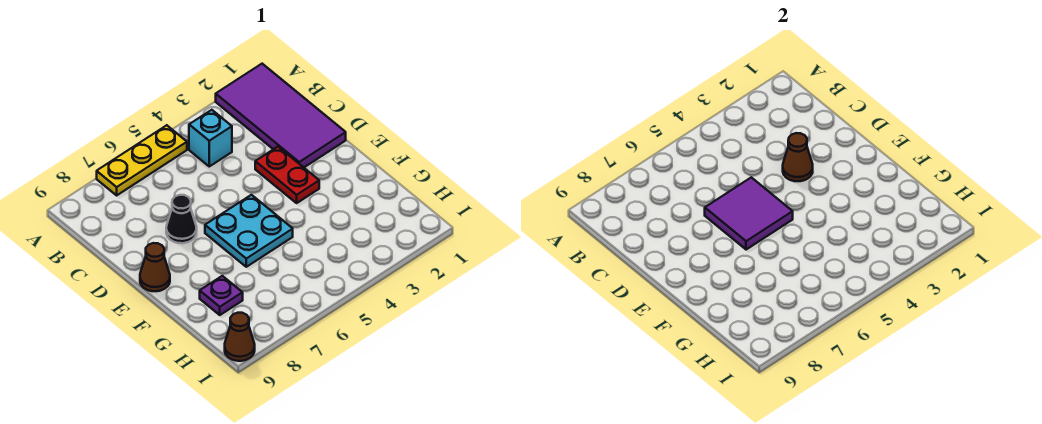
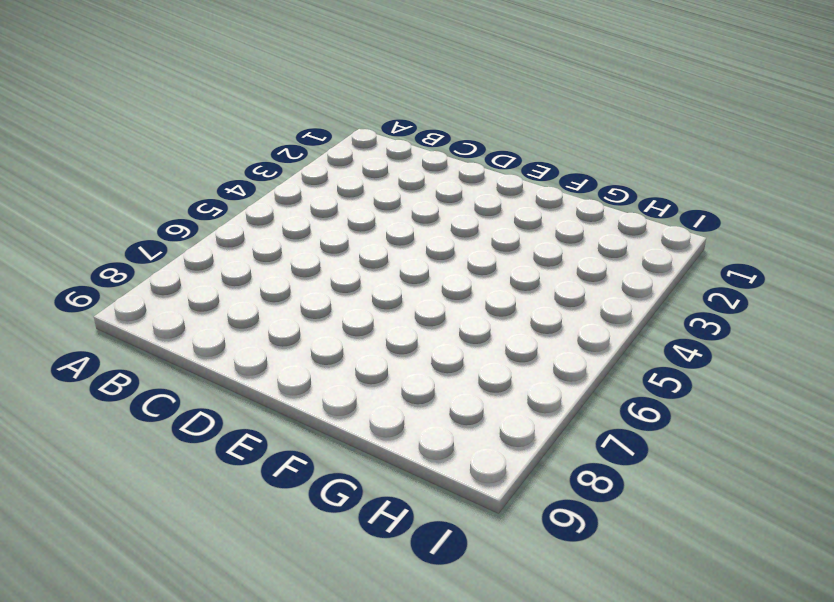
none -> purple tile A1:D2 level 1
none -> yellow plate A5:A7 level 1

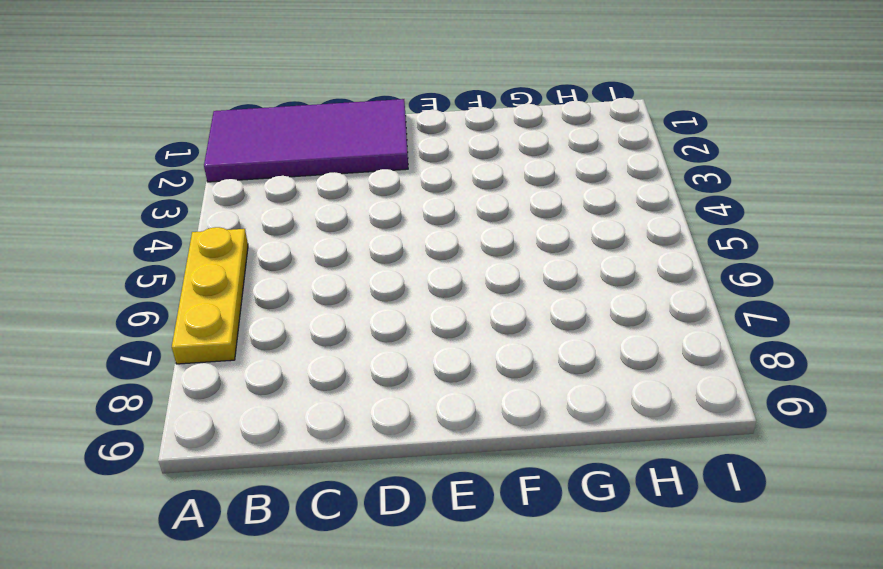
none -> cyan brick B4 level 1
none -> red plate D3:E3 level 1

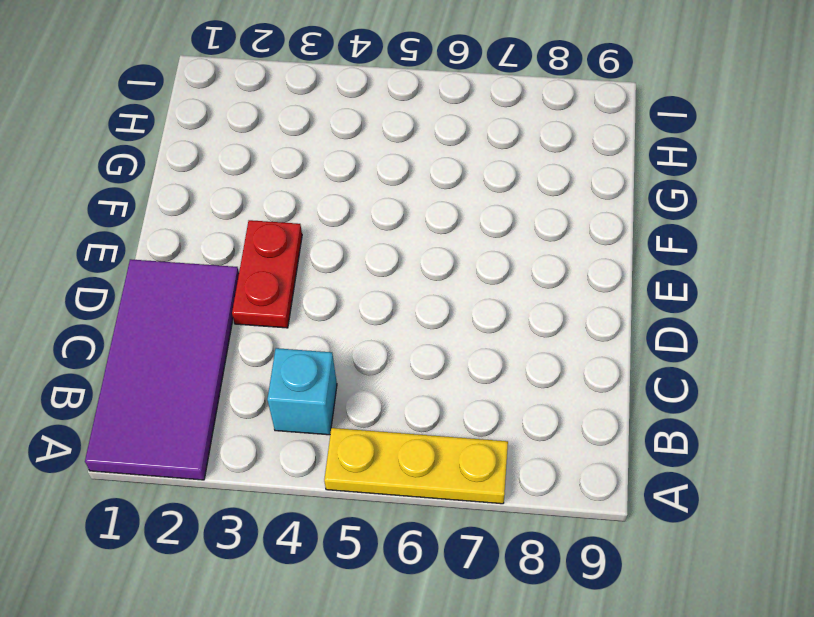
none -> black cone D7 level 1
none -> cyan plate E5:F6 level 1

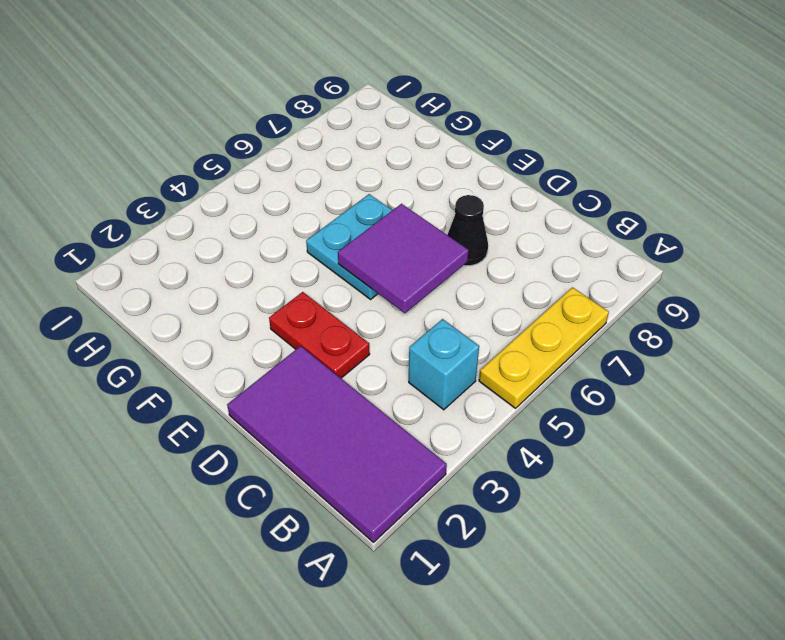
none -> brown cone E9 level 1
none -> purple plate G8 level 1

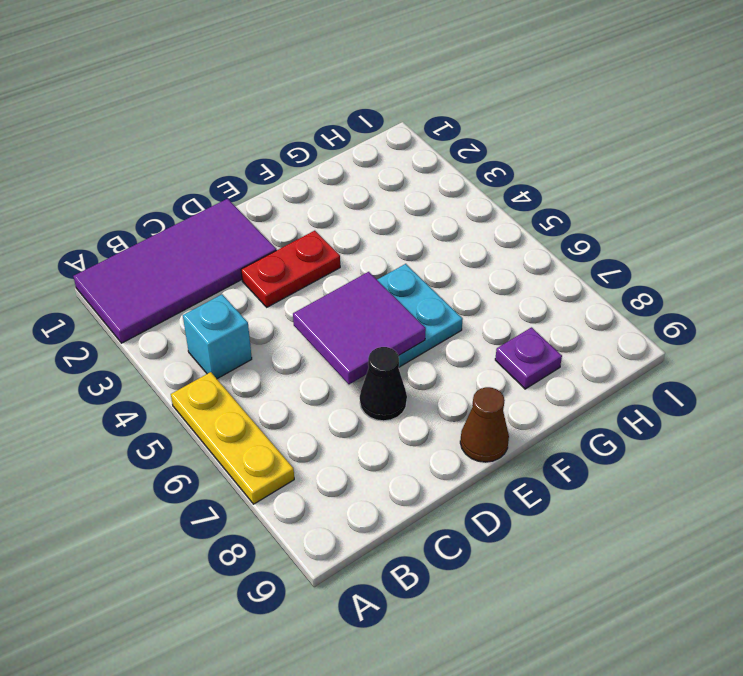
none -> brown cone I9 level 1
none -> brown cone D3 level 2

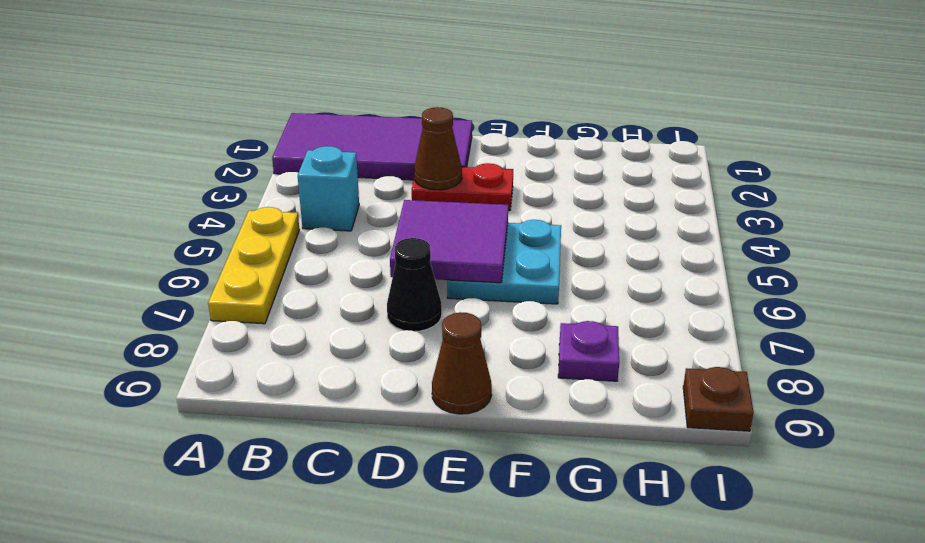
brown plate I9 level 1 -> brown cone I9 level 1

